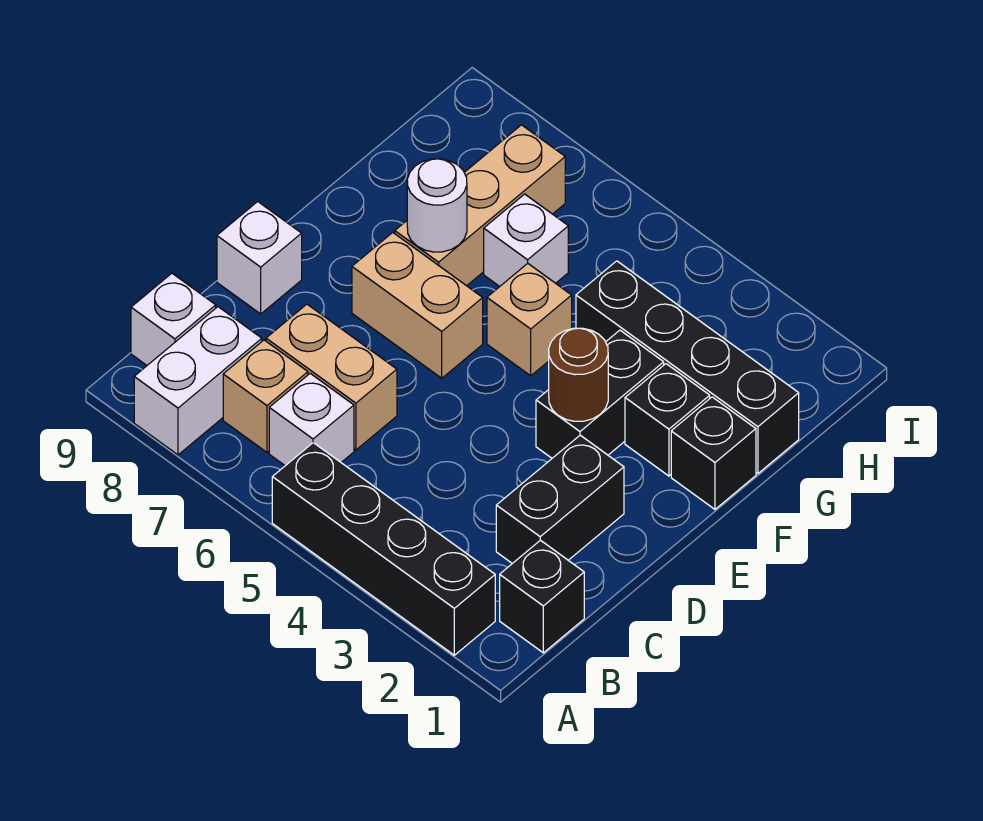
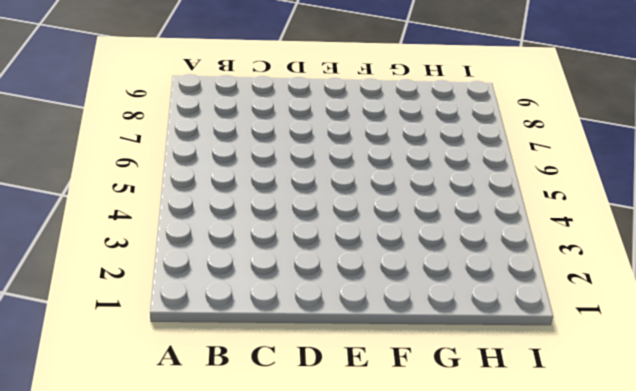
none -> black brick A2:A5 level 1
none -> white brick A8:B8 level 1
none -> black brick B1 level 1

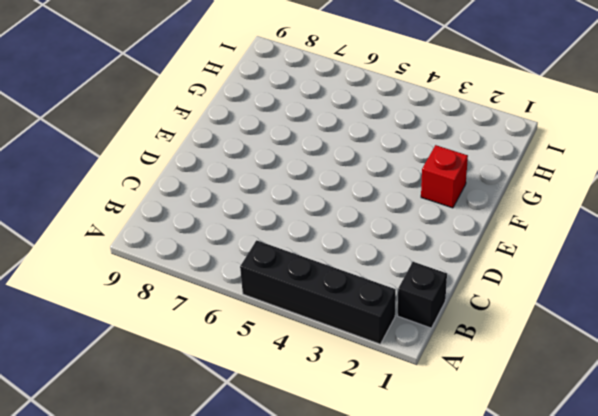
red brick F2 level 1 -> black brick F2 level 1
none -> white brick A8:B8 level 1
none -> white brick B6 level 1
none -> tan brick B7 level 1

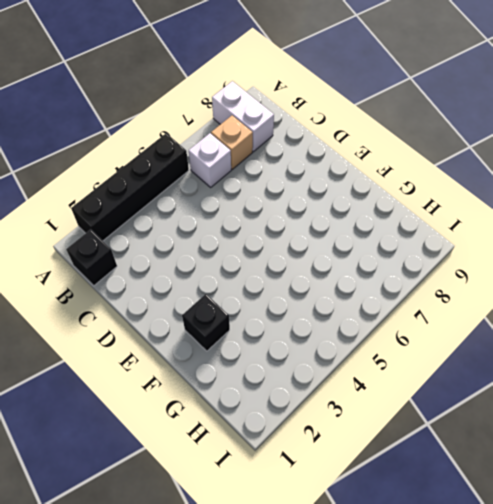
none -> white brick B9 level 1
none -> black brick C2:D2 level 1
none -> tan brick C6:C7 level 1

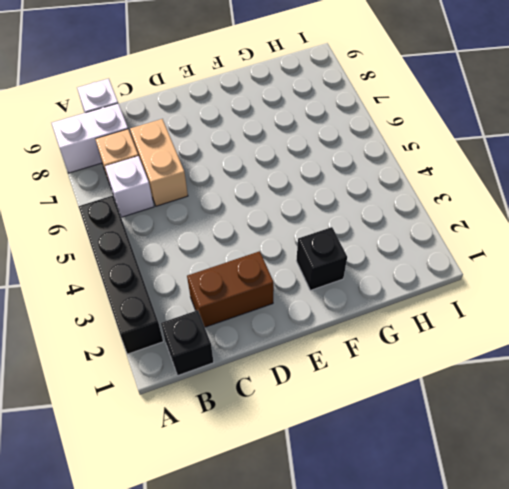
brown brick C2:D2 level 1 -> black brick C2:D2 level 1
none -> white brick D9 level 1
none -> black brick E3:F3 level 1
none -> tan brick E6:E7 level 1

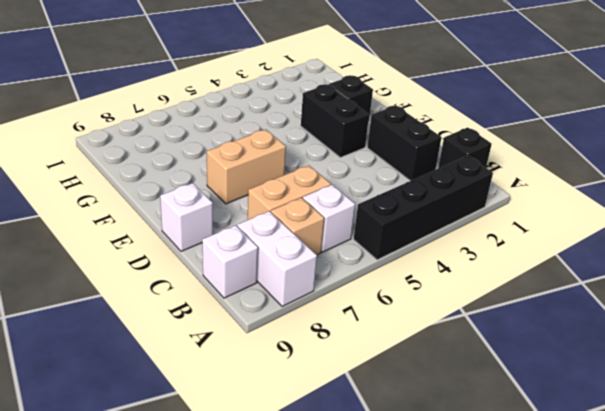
none -> black brick F1 level 1
none -> tan brick F5 level 1
none -> tan brick F7:H7 level 1

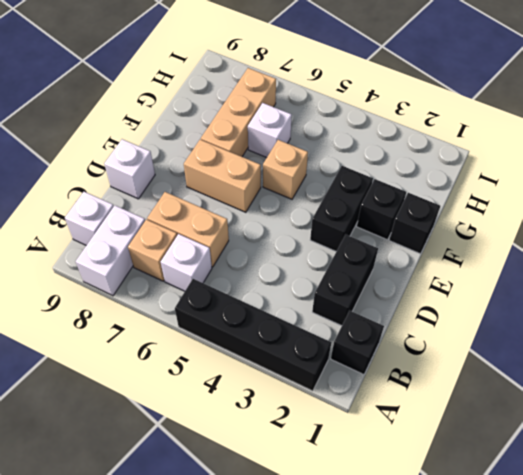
none -> black brick G1:G4 level 1
none -> brown round brick E3 level 2
none -> white round brick F7 level 2

